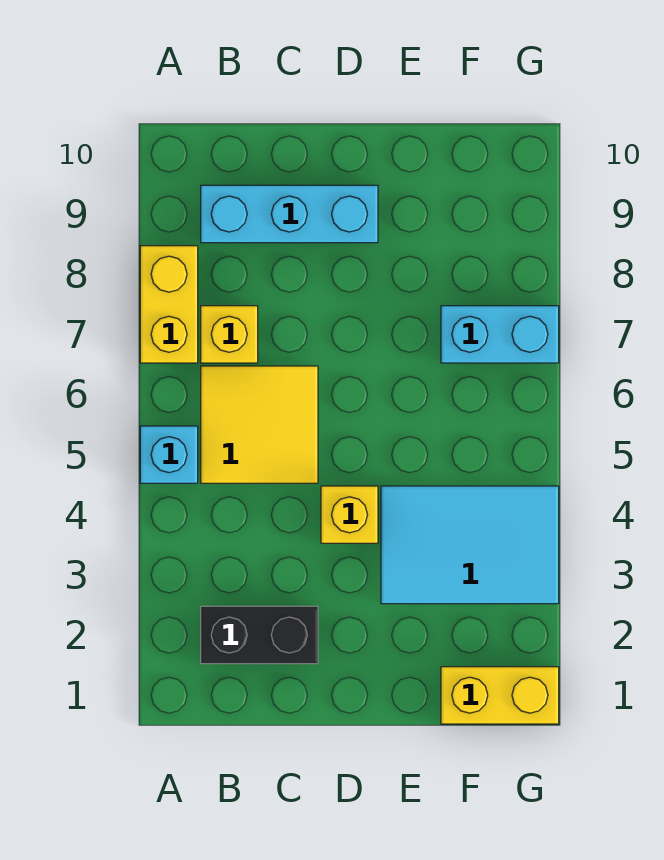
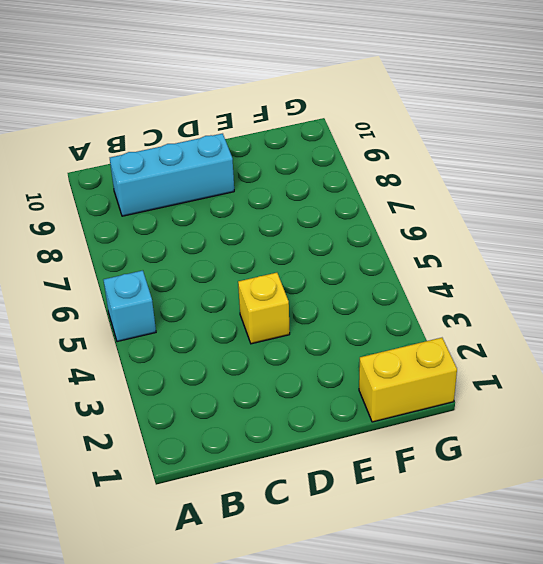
none -> yellow brick A7:A8 level 1
none -> black brick B2:C2 level 1

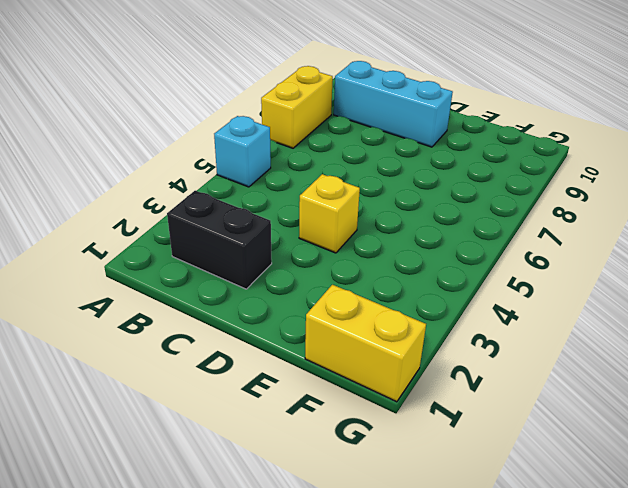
none -> yellow tile B5:C6 level 1
none -> yellow brick B7 level 1

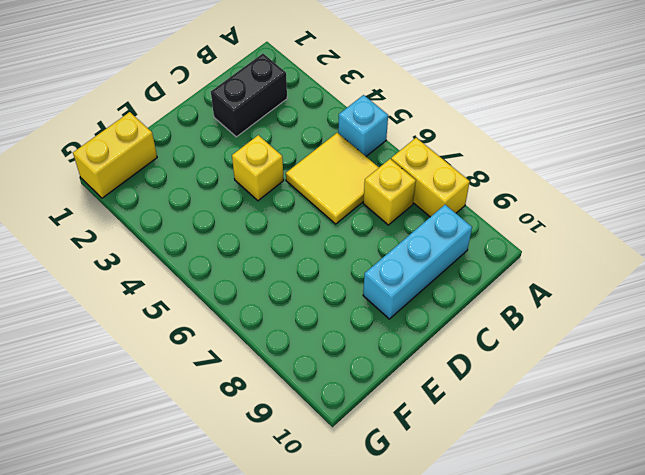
none -> cyan tile E3:G4 level 1
none -> cyan brick F7:G7 level 1

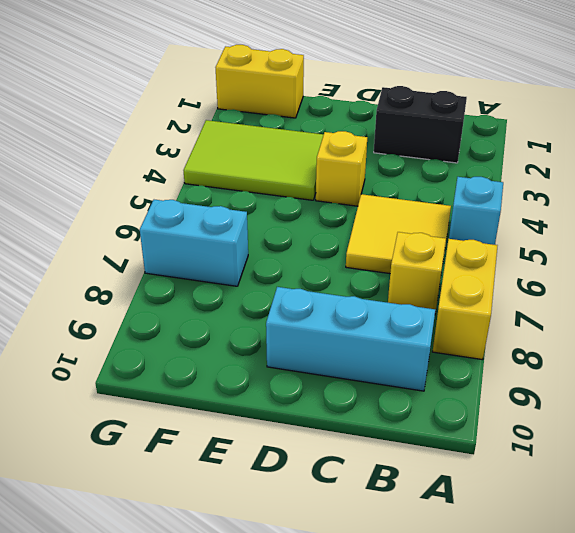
lime tile E3:G4 level 1 -> cyan tile E3:G4 level 1

